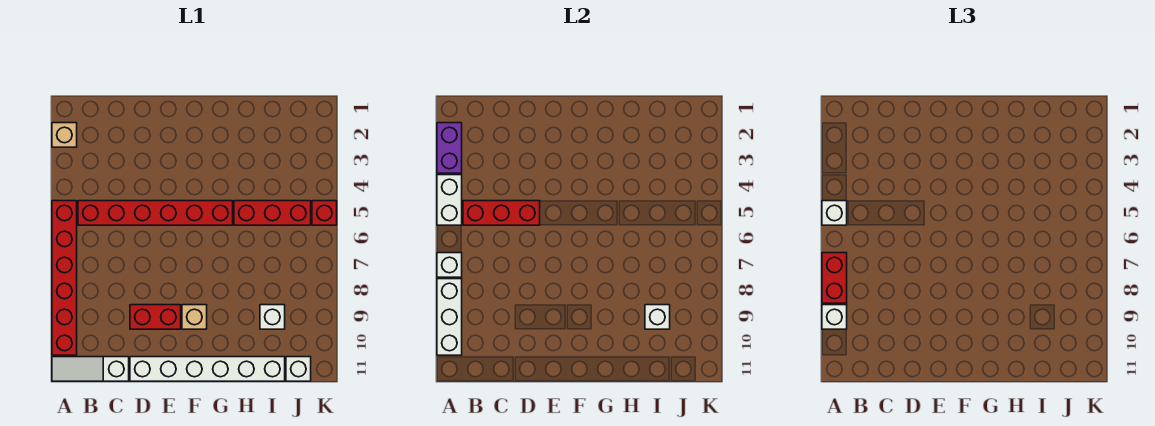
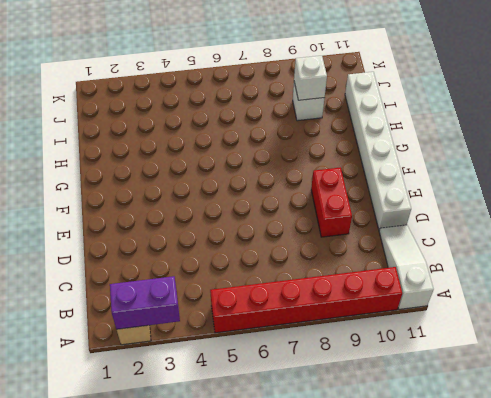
white slope A11:C11 level 1 top A -> white slope A11:C11 level 1 top C
none -> red brick B5:G5 level 1
none -> tan brick F9 level 1
none -> red brick H5:J5 level 1

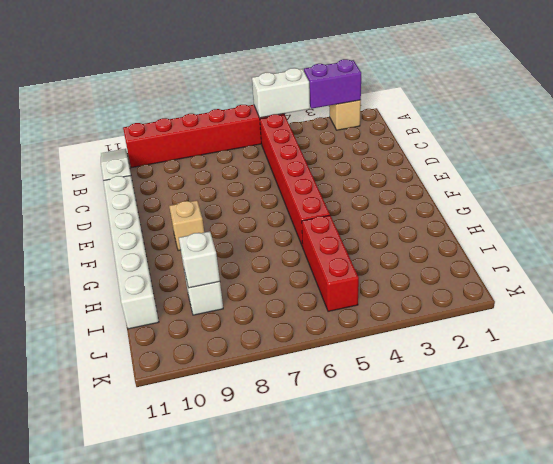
none -> red brick D9:E9 level 1
none -> white brick J11 level 1
none -> red brick K5 level 1

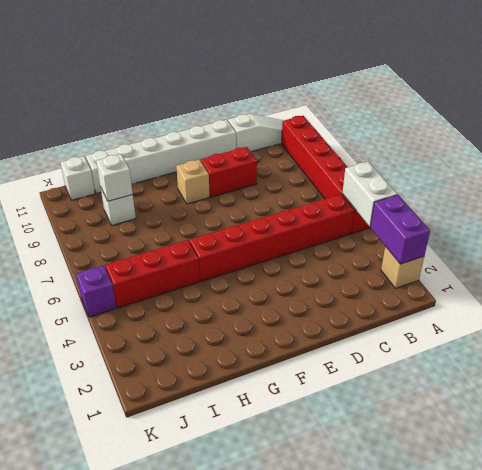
purple brick K5 level 1 -> red brick K5 level 1
none -> white brick A7 level 2
none -> white brick A8:A10 level 2
none -> red brick B5:D5 level 2

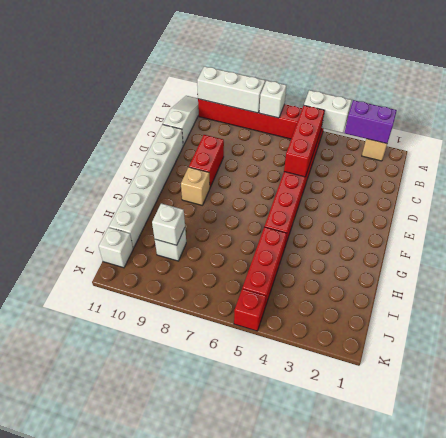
none -> white brick A5 level 3
none -> red brick A7:A8 level 3
none -> white brick A9 level 3

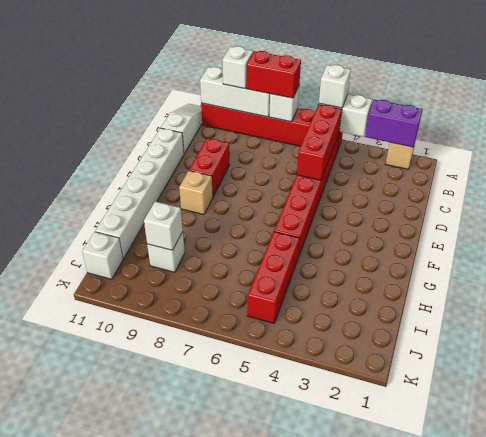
none -> red brick K5 level 1

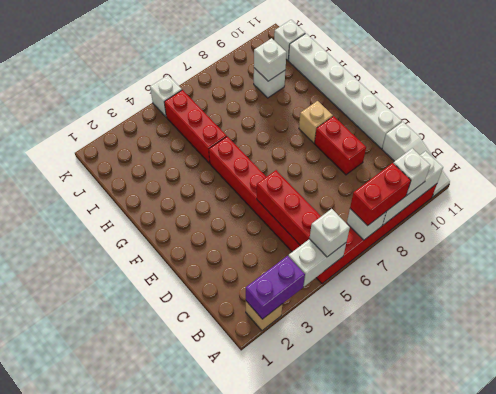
white brick K5 level 1 -> red brick K5 level 1

